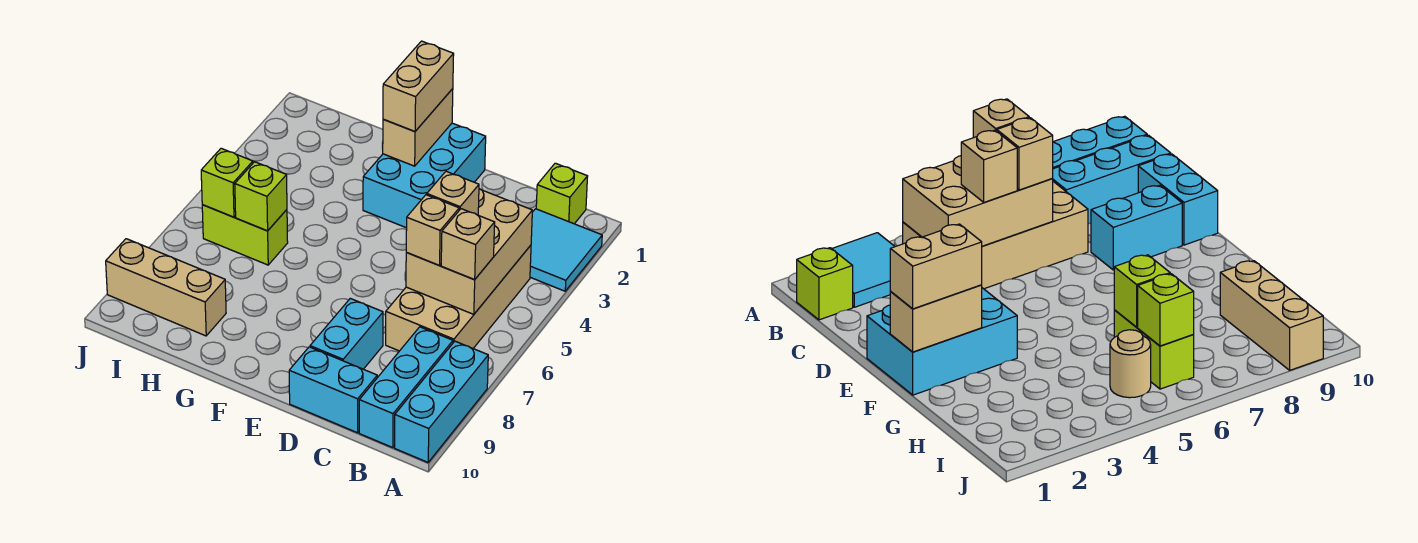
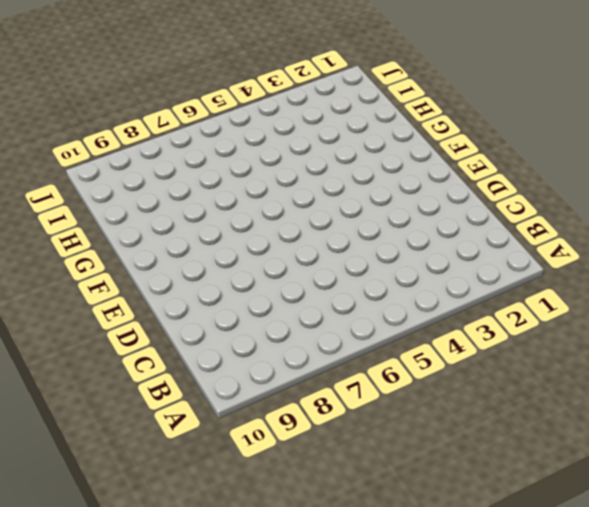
none -> cyan tile A2:B3 level 1
none -> cyan brick A8:A10 level 1
none -> lime brick B1 level 1

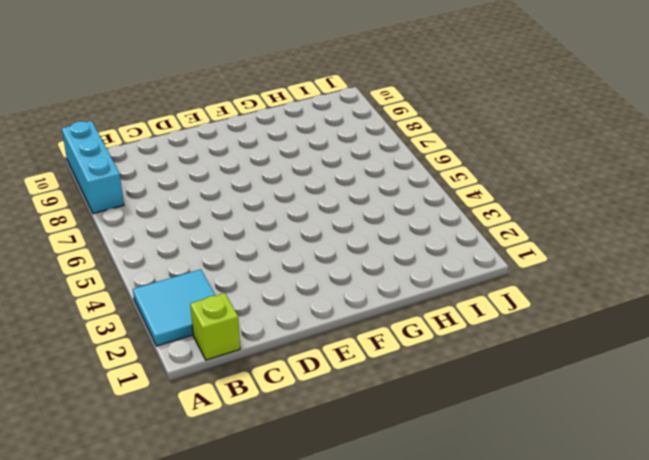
none -> tan brick B4:C7 level 1
none -> cyan brick B8:B10 level 1
none -> cyan brick C10:D10 level 1

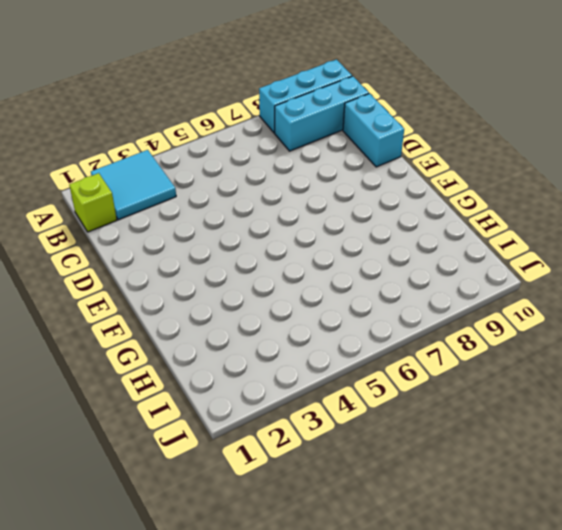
none -> tan brick B4:C7 level 1
none -> cyan brick D8:D9 level 1
none -> cyan brick E1:F3 level 1

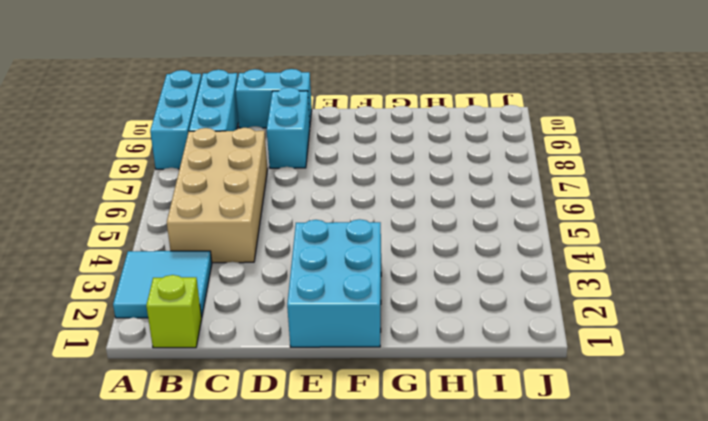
none -> lime brick H6:I6 level 1
none -> tan brick H9:J9 level 1
none -> tan round brick I5 level 1

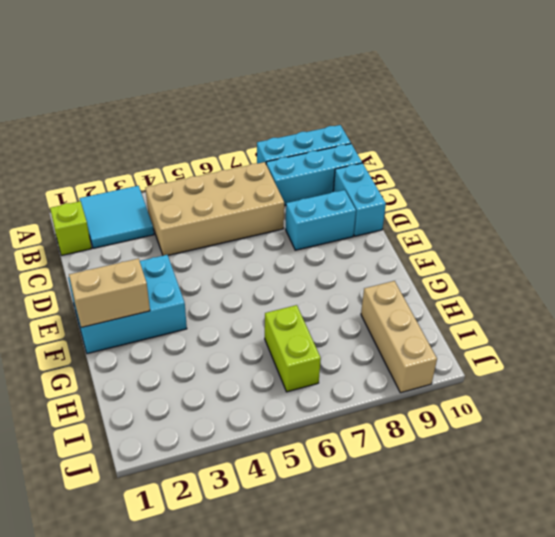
none -> tan round brick I5 level 1
none -> tan brick B4:C6 level 2
none -> lime brick H6 level 2

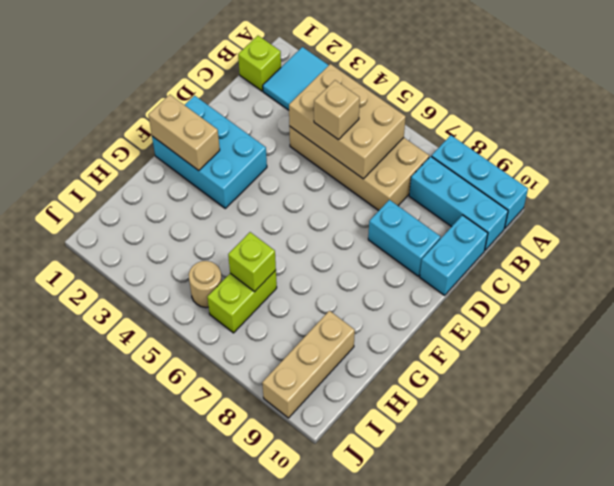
none -> lime brick I6 level 2
none -> tan brick B6 level 3
none -> tan brick C6 level 3

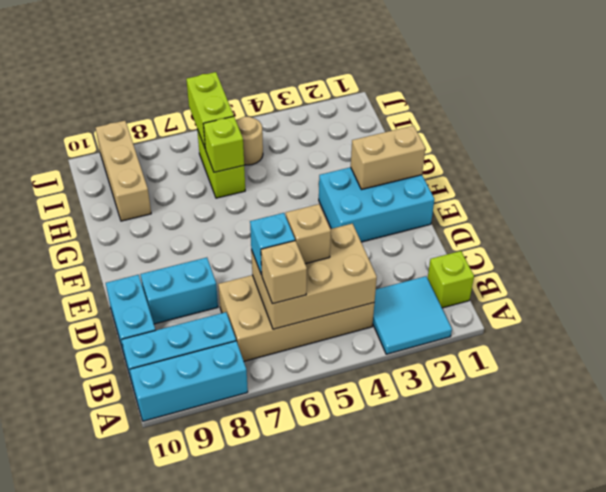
cyan brick C6 level 3 -> tan brick C6 level 3
lime brick I6:J6 level 2 -> lime brick I6 level 2
none -> tan brick F1:F2 level 3

